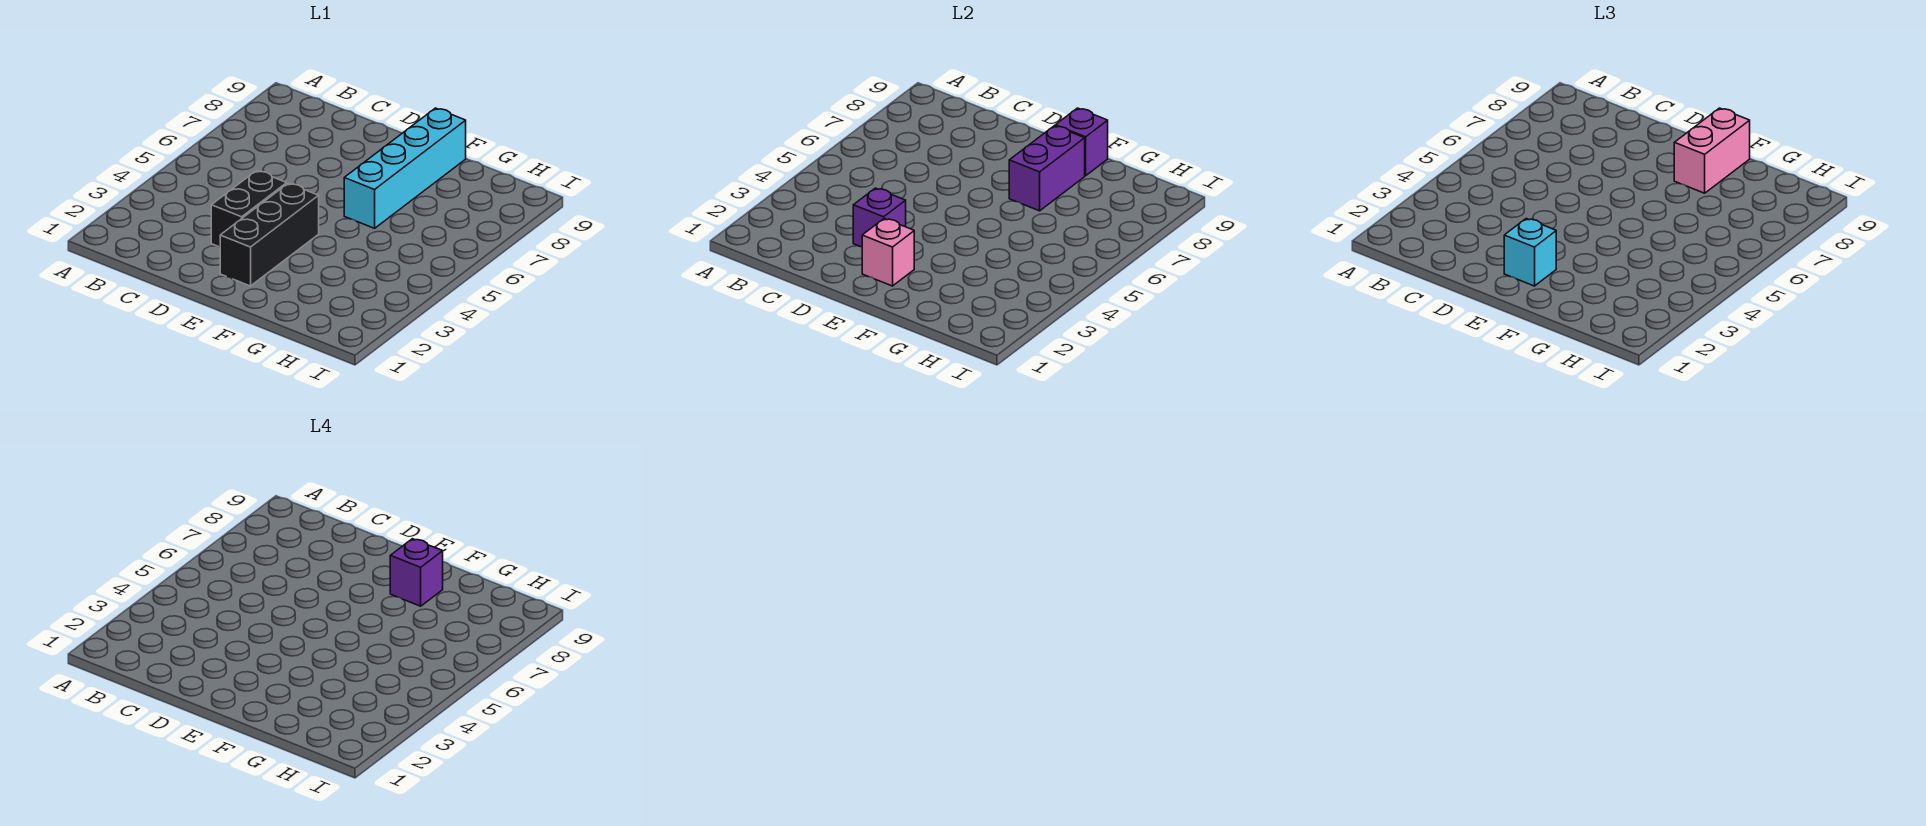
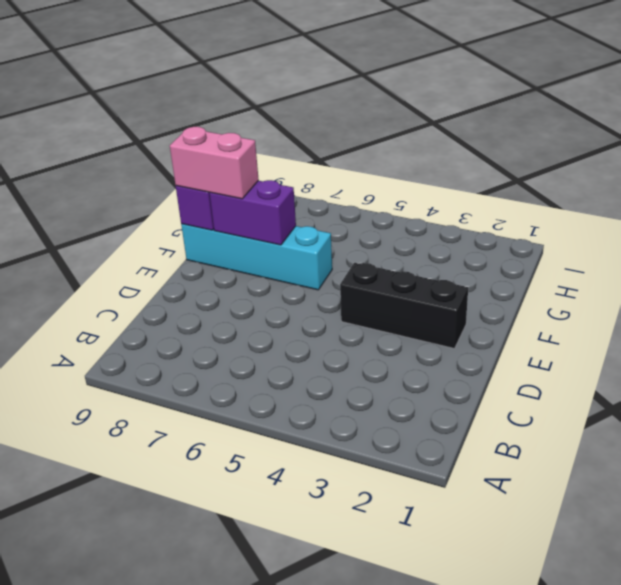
none -> black brick D3:D4 level 1
none -> purple brick D3 level 2

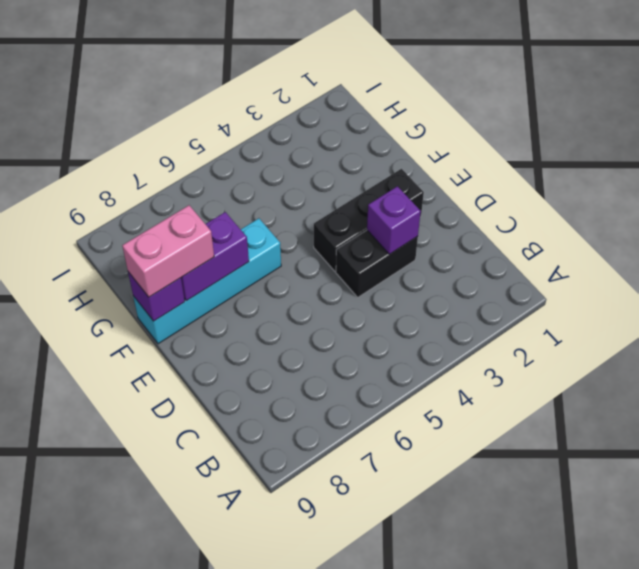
none -> pink brick E2 level 2
none -> cyan brick E2 level 3

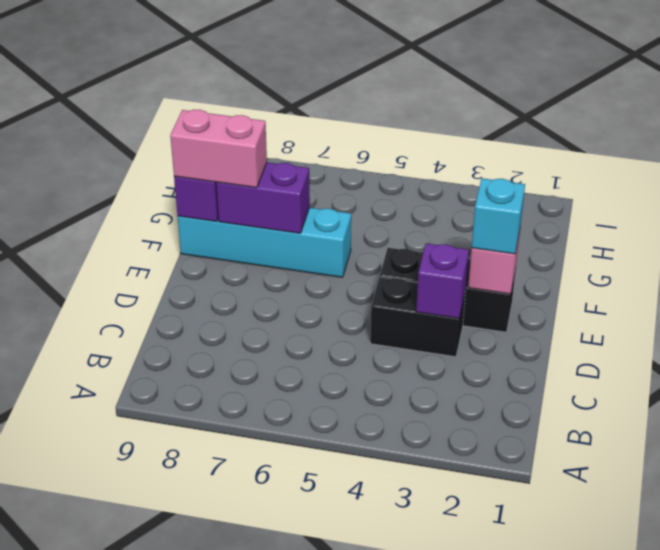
none -> purple brick F8 level 4

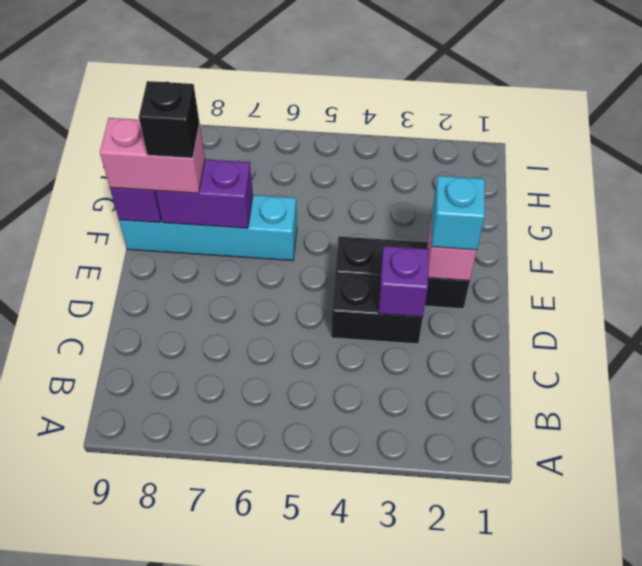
black brick F8 level 4 -> purple brick F8 level 4

